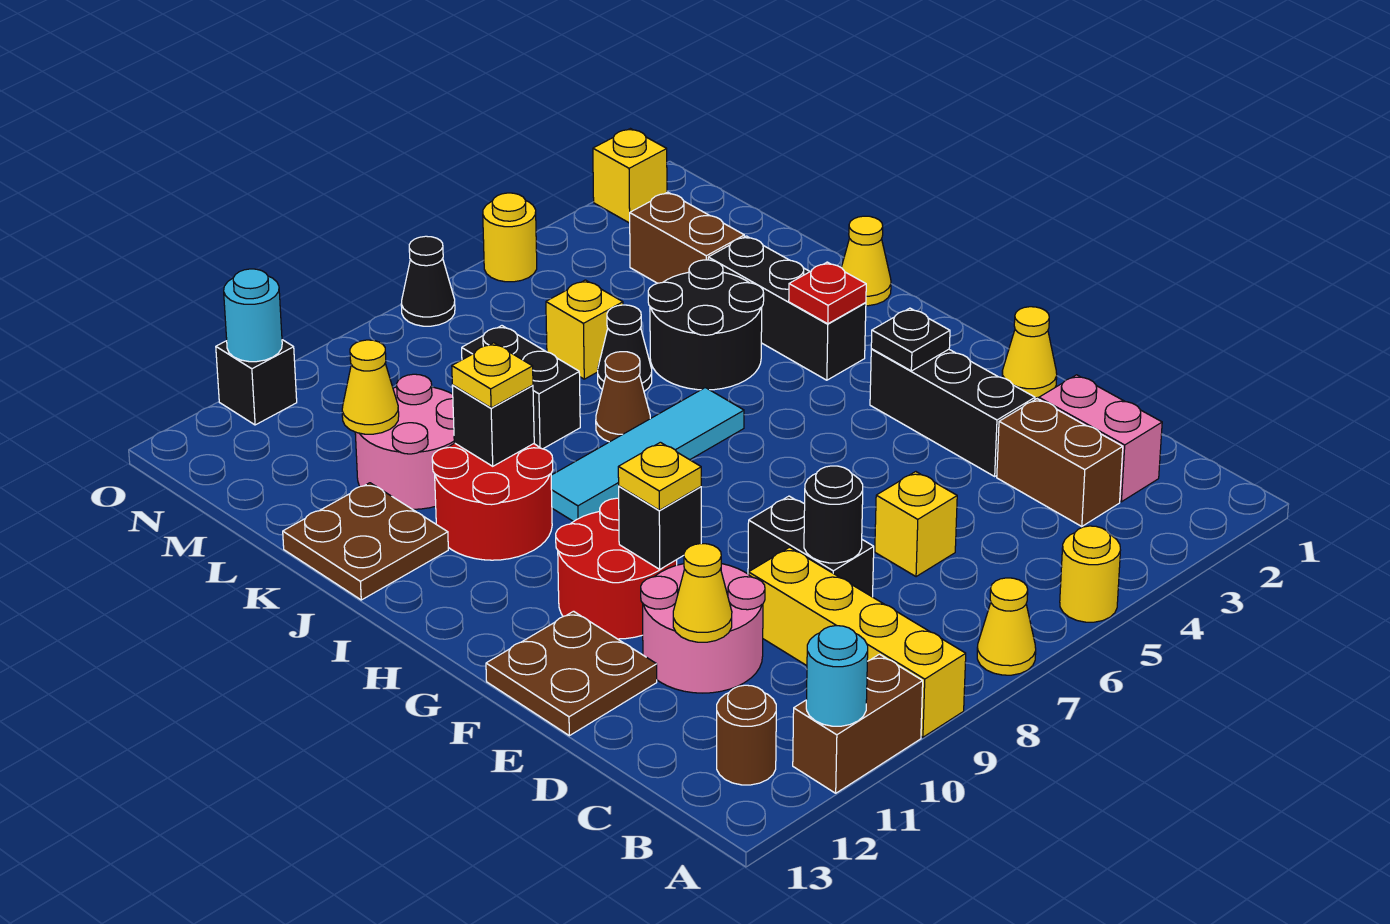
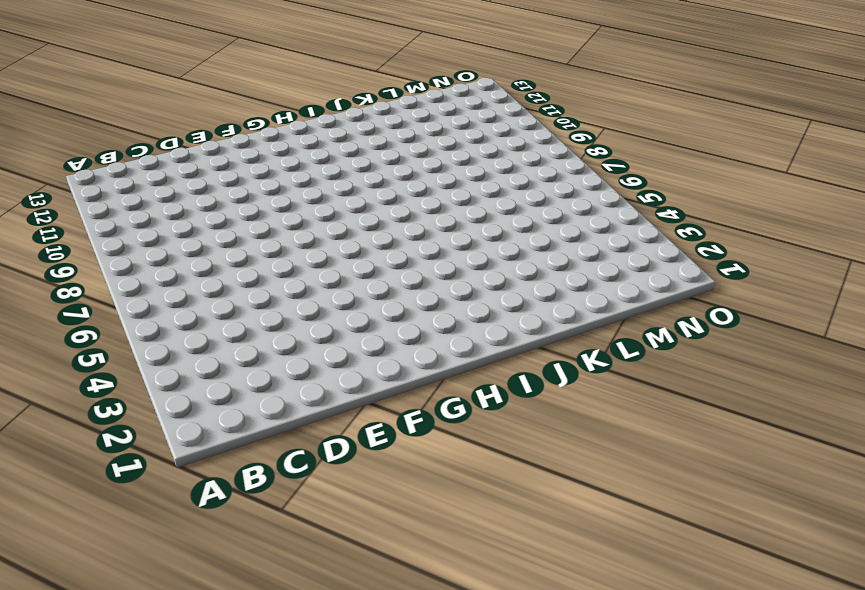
none -> yellow round brick A5 level 1
none -> yellow cone A7 level 1
none -> yellow brick A9:D9 level 1
none -> brown brick A10:A11 level 1

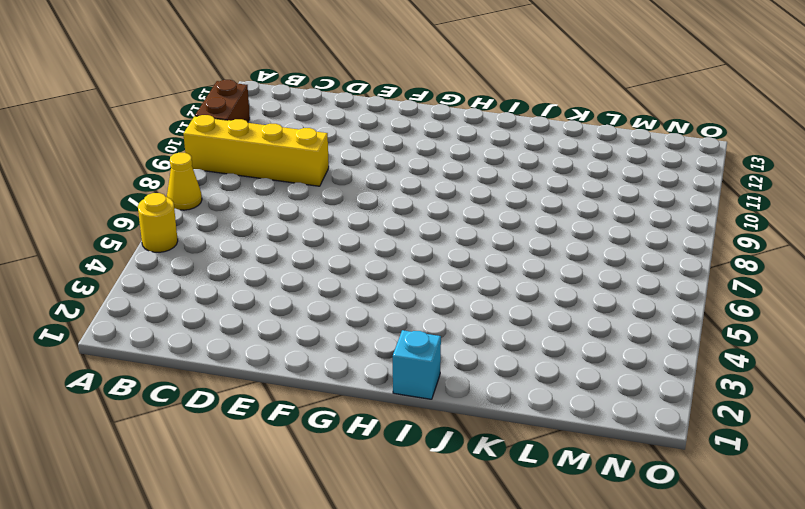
cyan brick I1 level 1 -> none
none -> brown round brick B12 level 1
none -> pink brick C2:D2 level 1
none -> brown brick C3:D3 level 1
none -> yellow brick D6 level 1

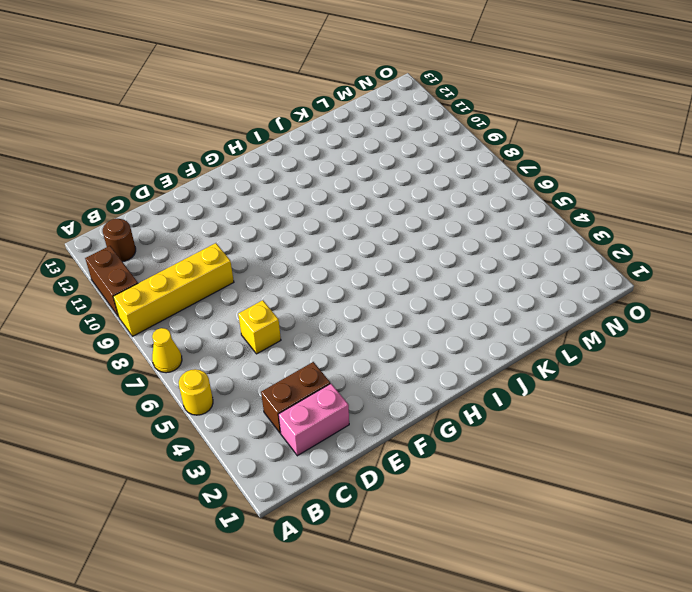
none -> black brick D8:E8 level 1
none -> pink round brick D10:E11 level 1
none -> black brick E3:G3 level 1
none -> brown plate E12:F13 level 1

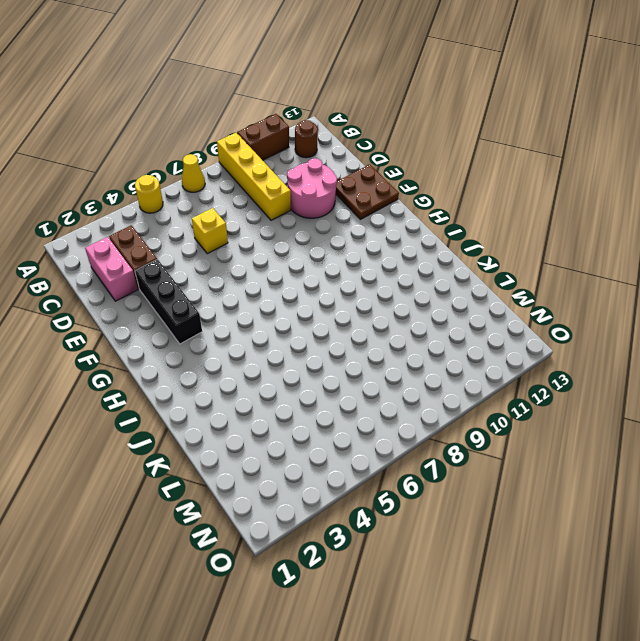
none -> black brick D8:E8 level 1
none -> yellow cone F1 level 1
none -> red round brick F10:G11 level 1
none -> black brick I3:K3 level 1

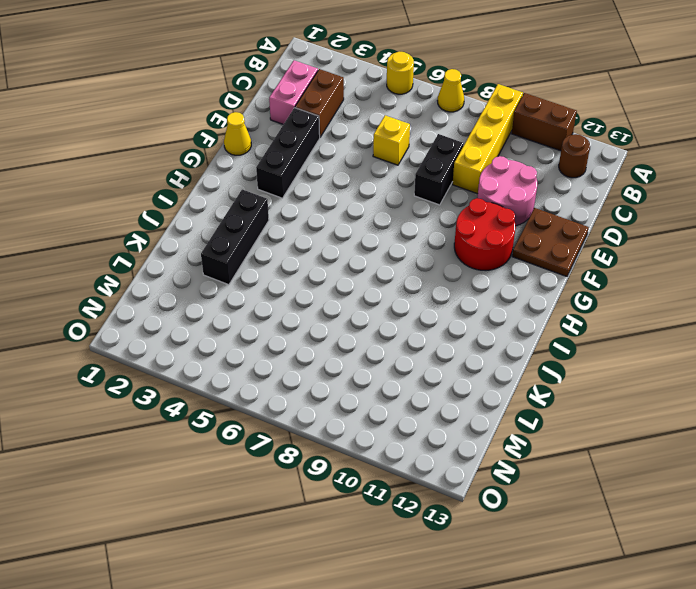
none -> cyan tile I6:I9 level 1
none -> red round brick I10:J11 level 1
none -> yellow cone J1 level 1
none -> black round brick J4:K5 level 1

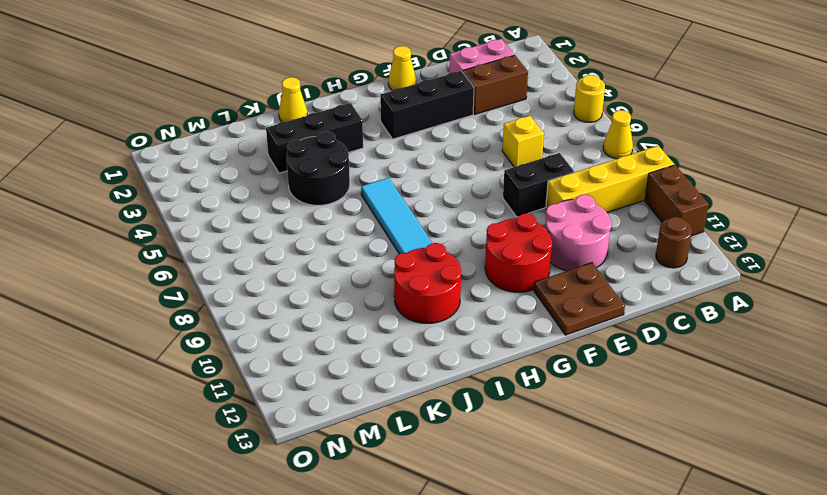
none -> brown cone J7 level 1
none -> brown plate J12:K13 level 1
none -> black cone K6 level 1
none -> black brick K8:L8 level 1

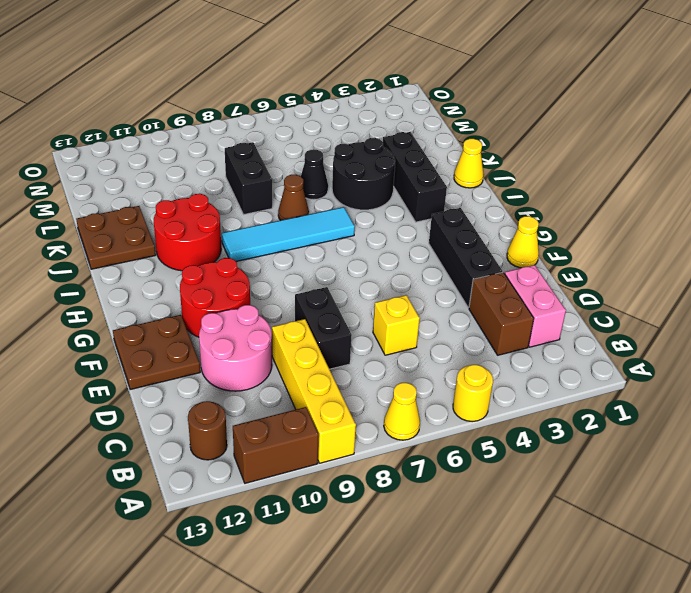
none -> pink round brick K10:L11 level 1
none -> brown brick L3:M3 level 1
none -> yellow brick L6 level 1
none -> yellow brick O2 level 1

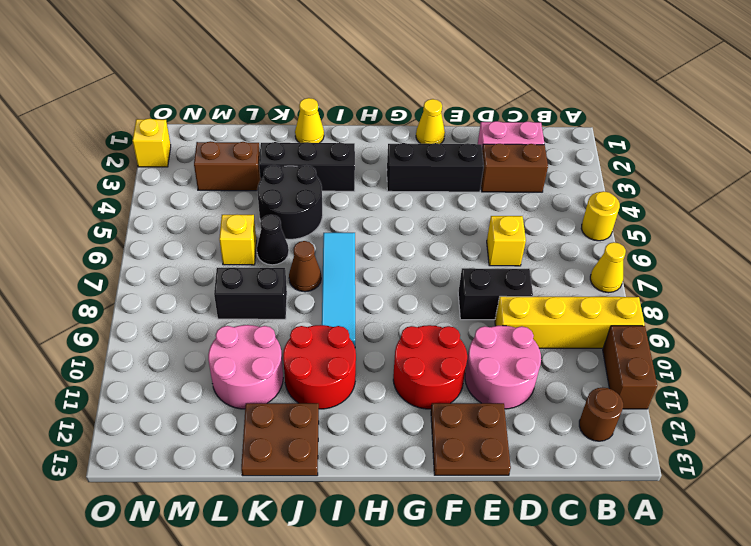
none -> yellow round brick O5 level 1
none -> black cone O7 level 1
none -> black brick O11 level 1
none -> cyan round brick A11 level 2

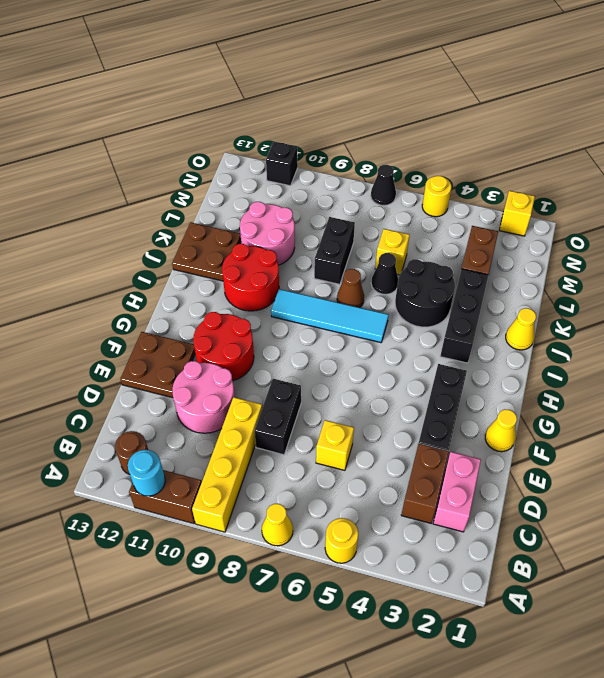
none -> black round brick D8 level 2
none -> yellow cone D11 level 2
none -> black brick F10 level 2
none -> black plate G3 level 2

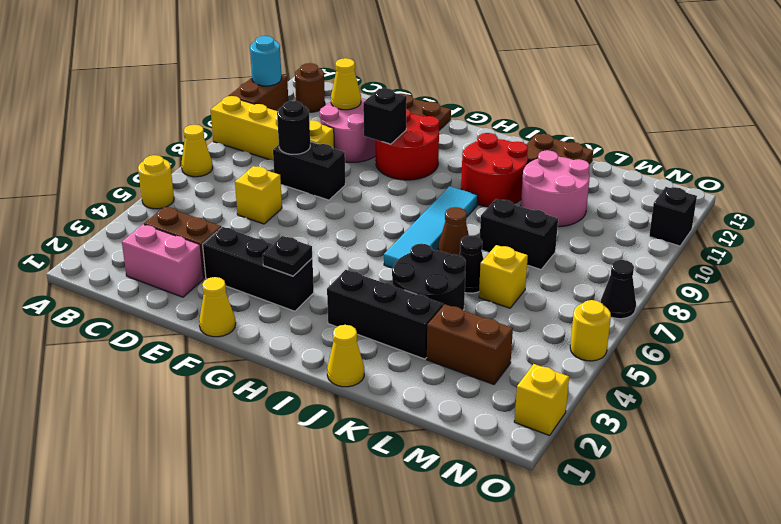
none -> red plate I3 level 2
none -> black brick J10 level 2
none -> yellow cone L11 level 2
none -> cyan round brick O11 level 2

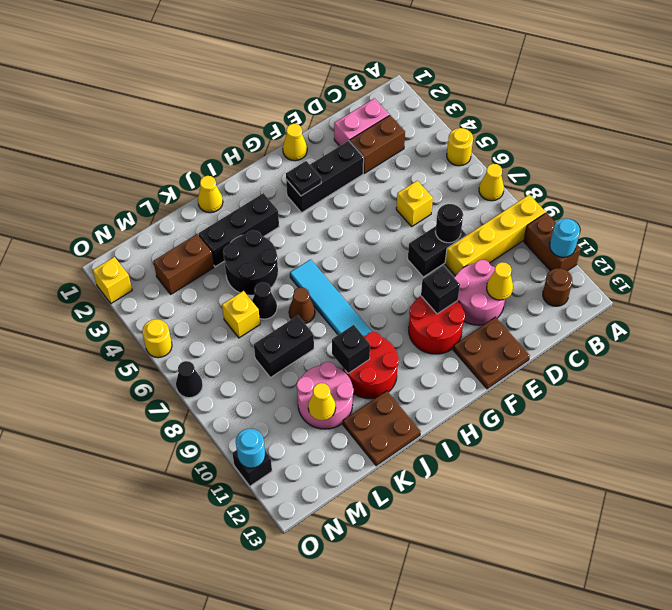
none -> red plate I3 level 2
none -> yellow plate F10 level 3
none -> yellow plate J10 level 3

